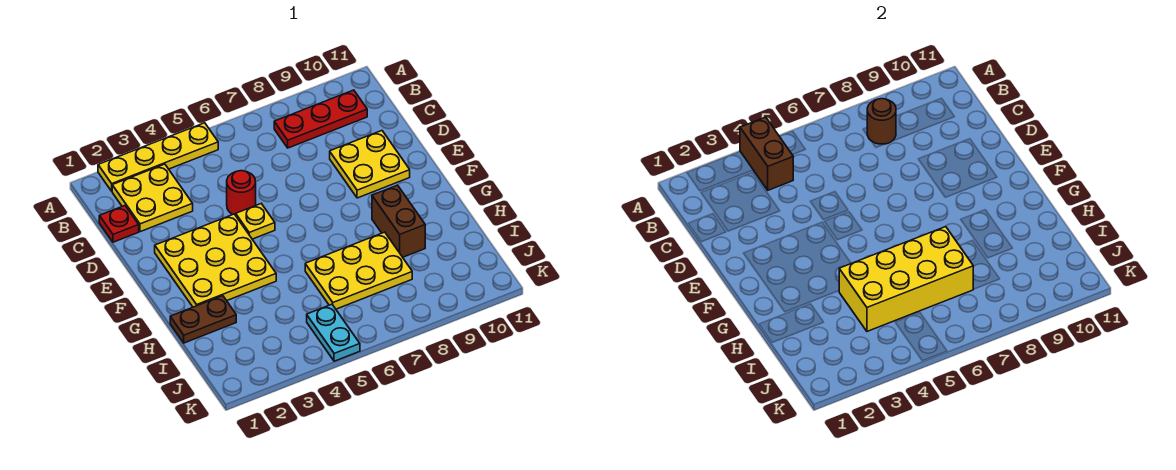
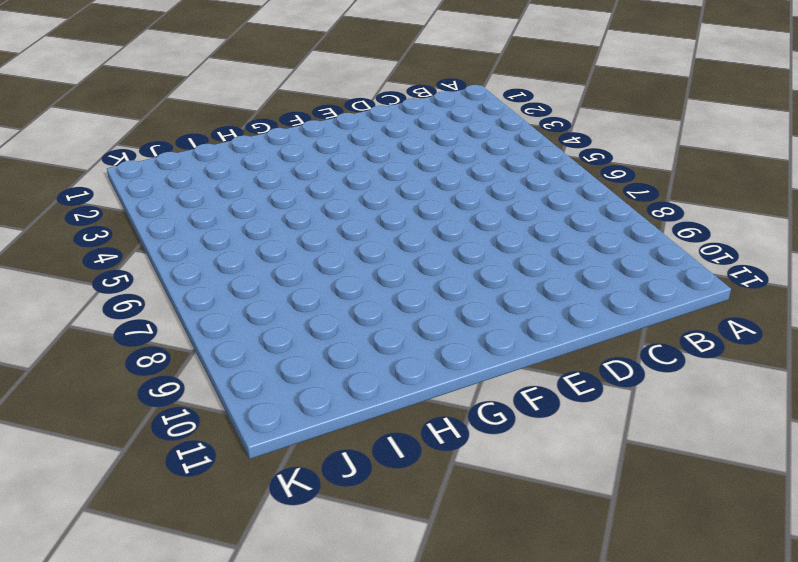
none -> yellow plate A2:A5 level 1
none -> yellow plate B2:C3 level 1
none -> red plate B8:B10 level 1

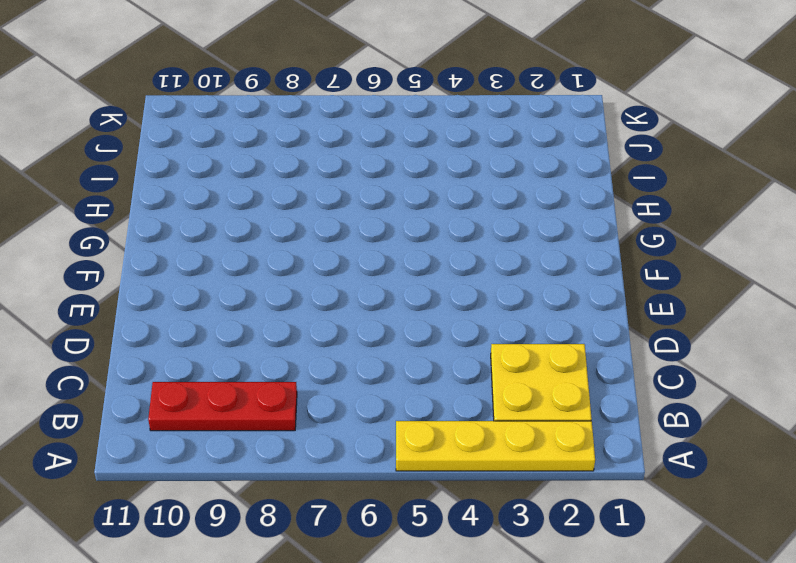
none -> red plate C1 level 1
none -> red round brick D5 level 1
none -> yellow plate D9:E10 level 1

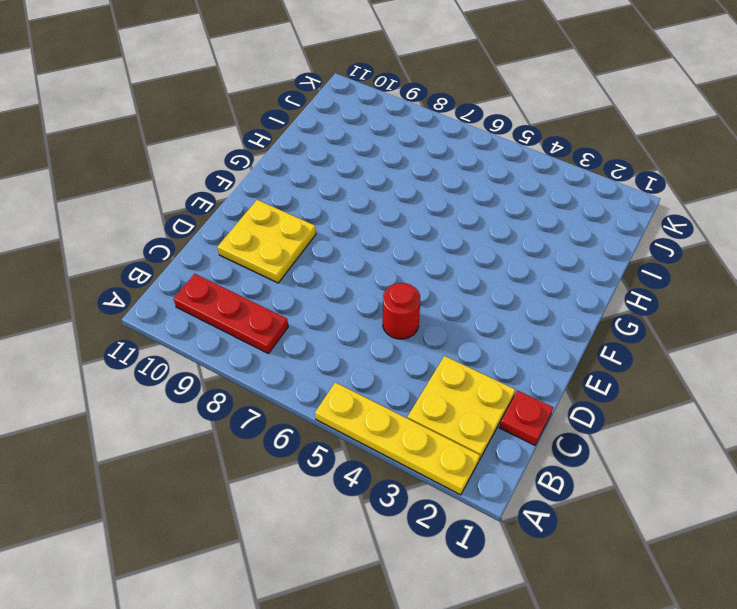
none -> yellow plate E2:G4 level 1
none -> yellow plate E5 level 1
none -> brown brick G9:H9 level 1

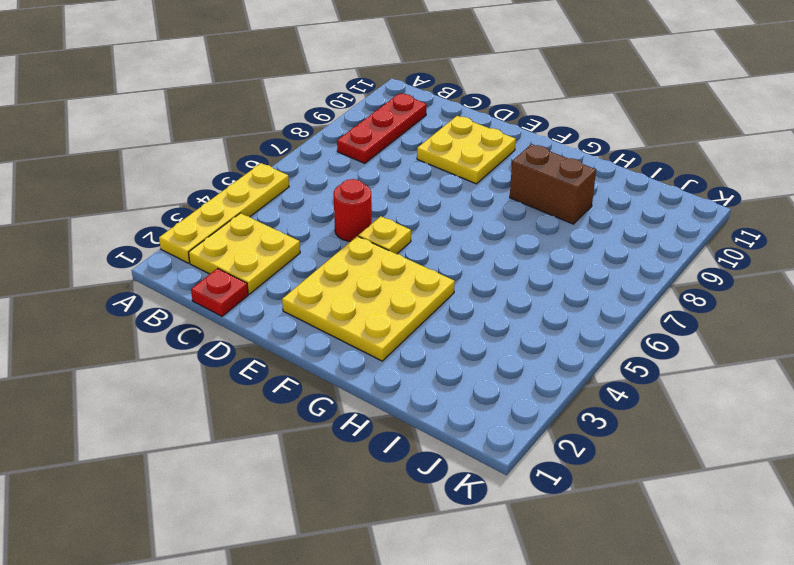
none -> brown plate H1:H2 level 1
none -> yellow plate H6:I8 level 1
none -> cyan plate J5:K5 level 1

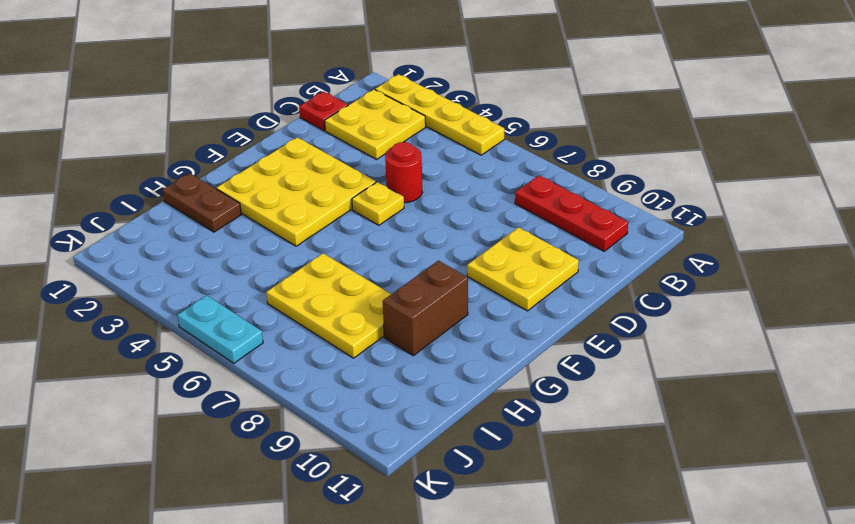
cyan plate K5:K6 level 1 -> cyan plate J5:K5 level 1
none -> brown brick A4:B4 level 2
none -> brown round brick B8 level 2
none -> yellow brick H4:I7 level 2

